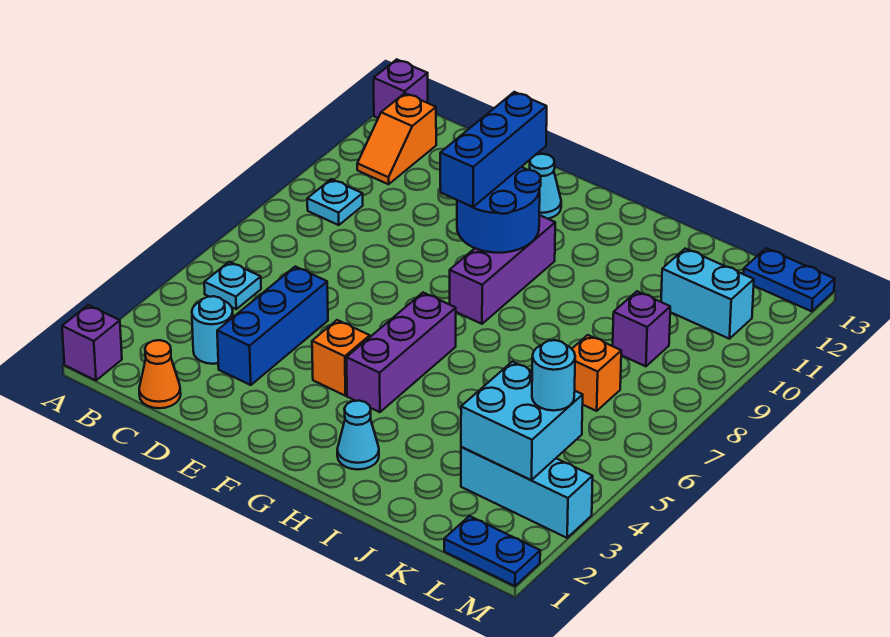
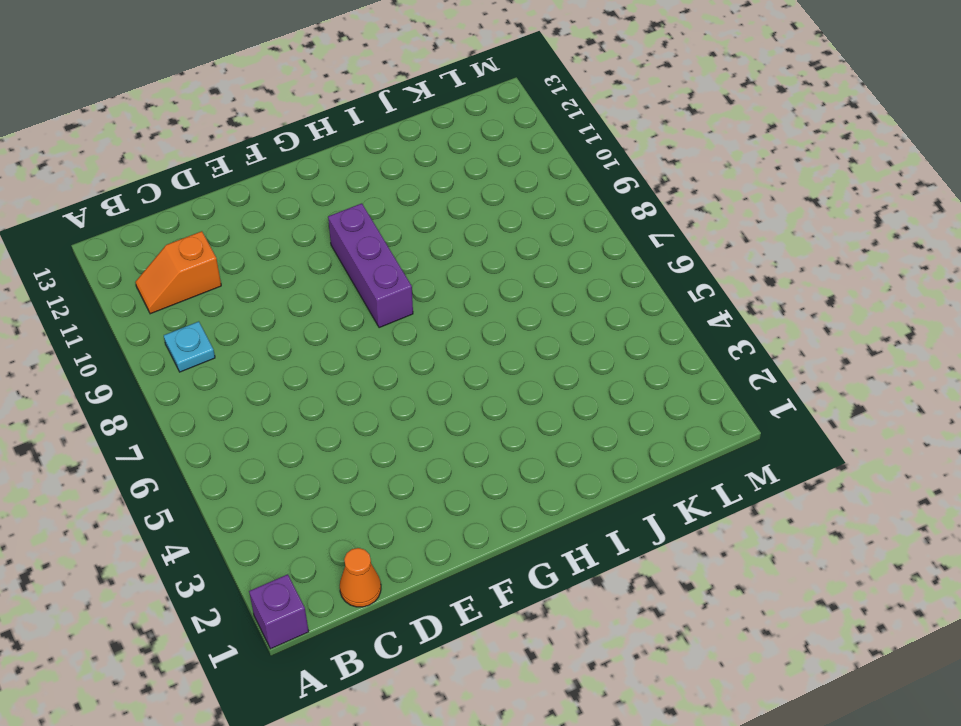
orange slope B11:C11 level 1 top C -> orange slope B11:B12 level 1 top 12
none -> purple brick A13 level 1
none -> cyan plate B5 level 1
none -> cyan round brick C3 level 1

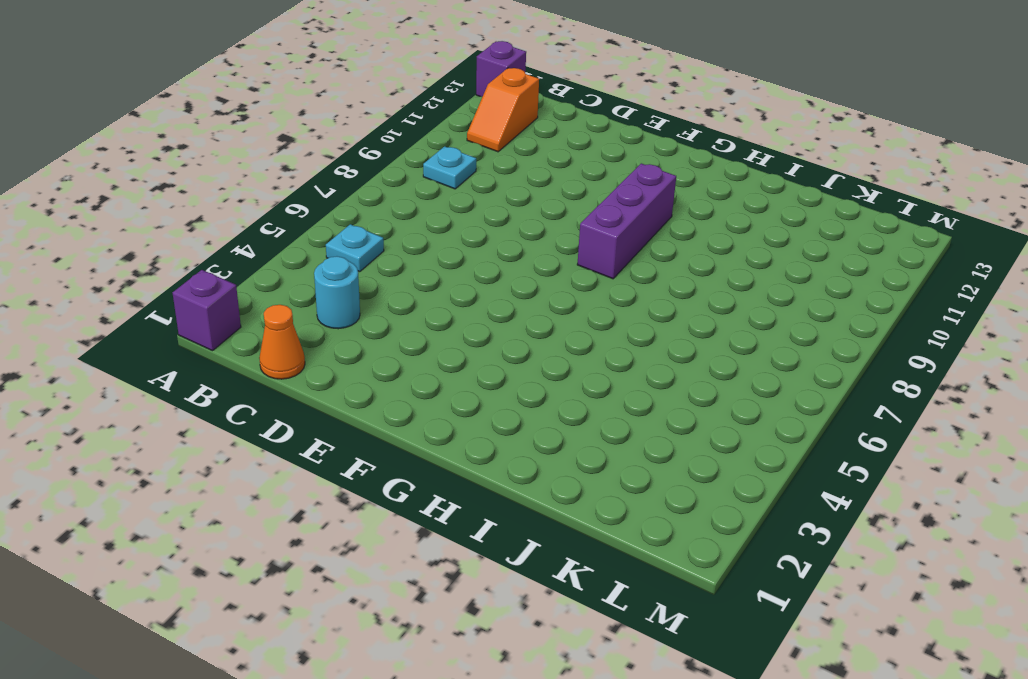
none -> blue brick D3:D5 level 1
none -> orange brick F4 level 1
none -> cyan cone F12 level 1

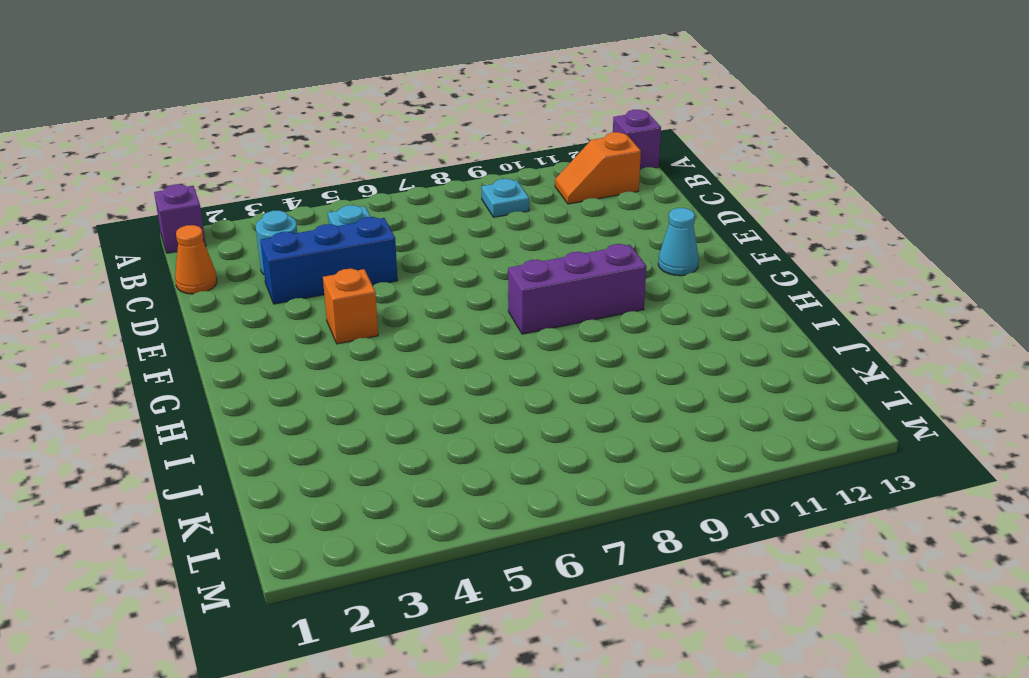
none -> purple brick G4:G6 level 1
none -> cyan cone H2 level 1
none -> cyan brick K3:M3 level 1

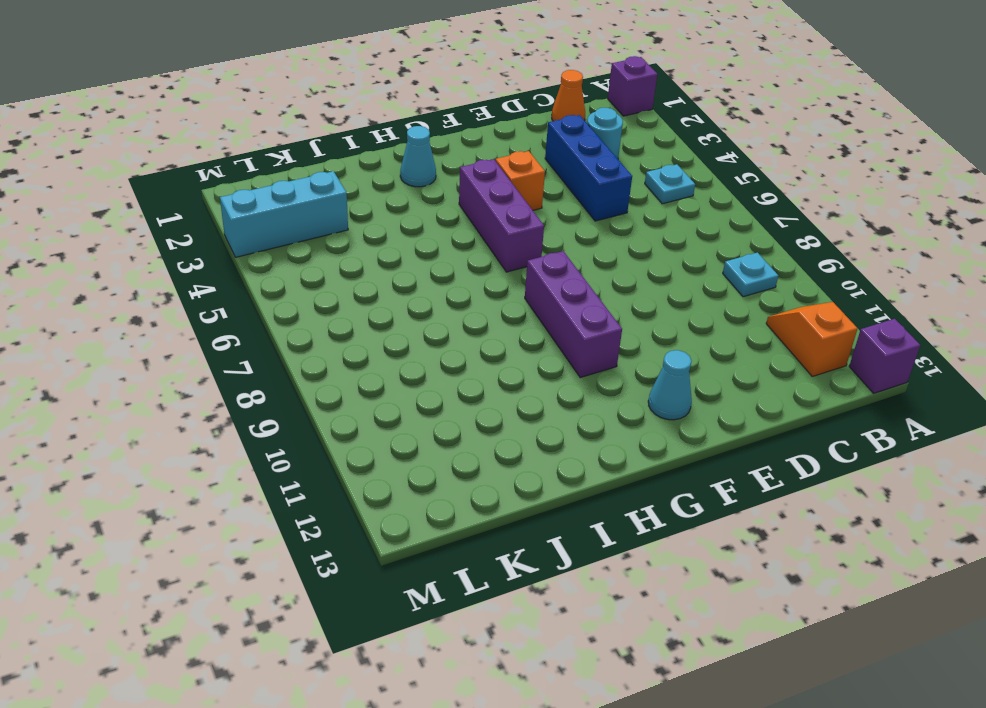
none -> orange brick K7 level 1
none -> purple brick K9 level 1
none -> cyan brick K11:L11 level 1

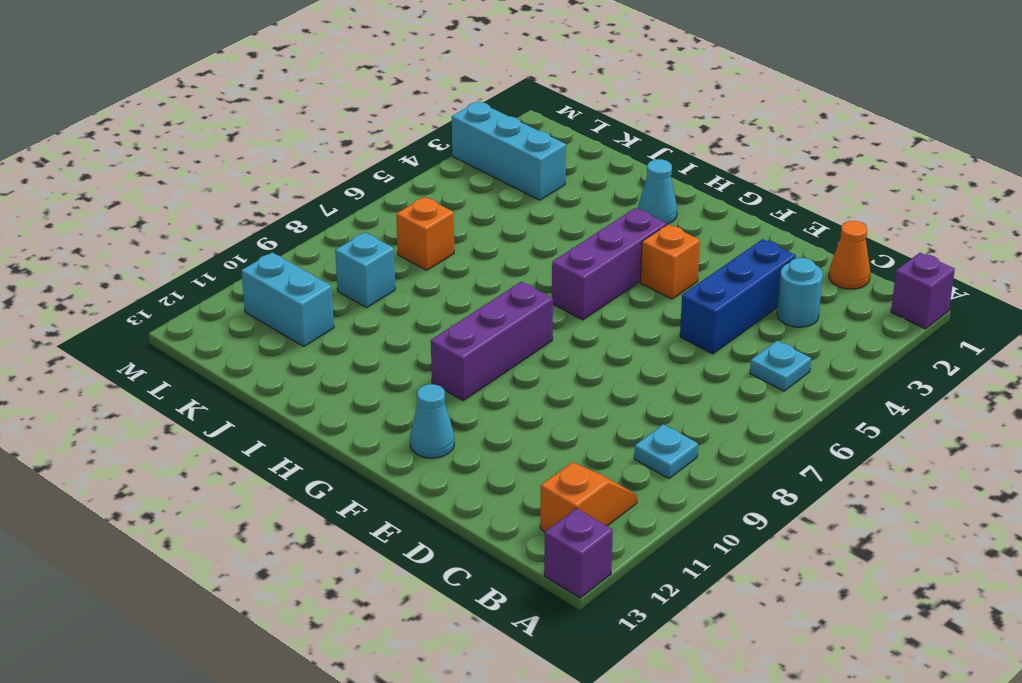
cyan brick K9 level 1 -> purple brick K9 level 1
none -> blue plate L1:M1 level 1
none -> blue plate L13:M13 level 1
none -> blue round brick F9:G10 level 2

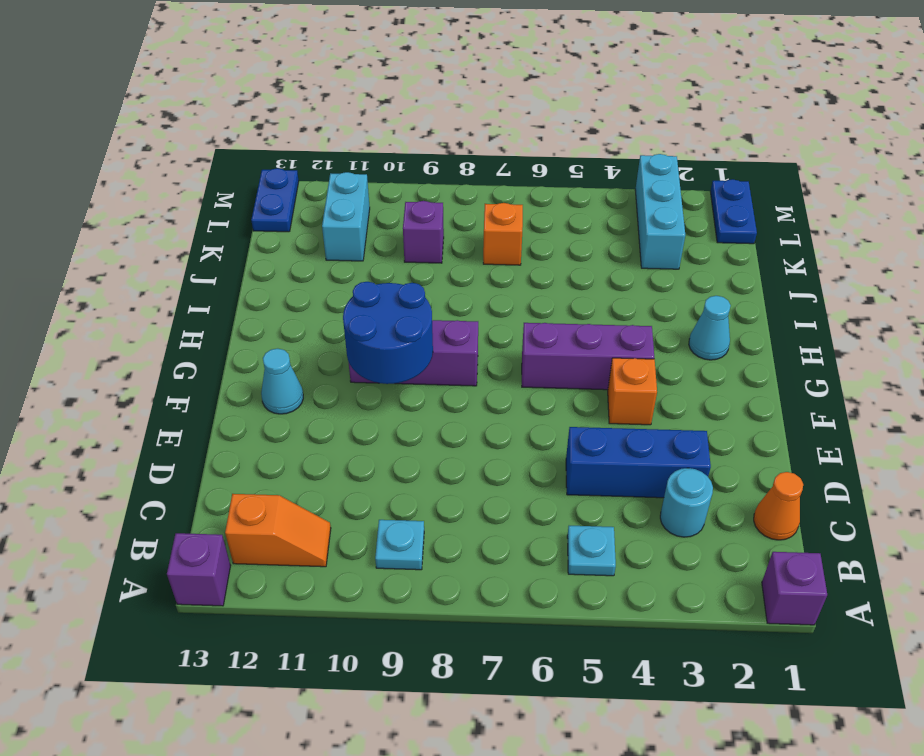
none -> cyan brick K3:L4 level 2
none -> blue brick F9:F11 level 3
none -> cyan round brick L4 level 3

